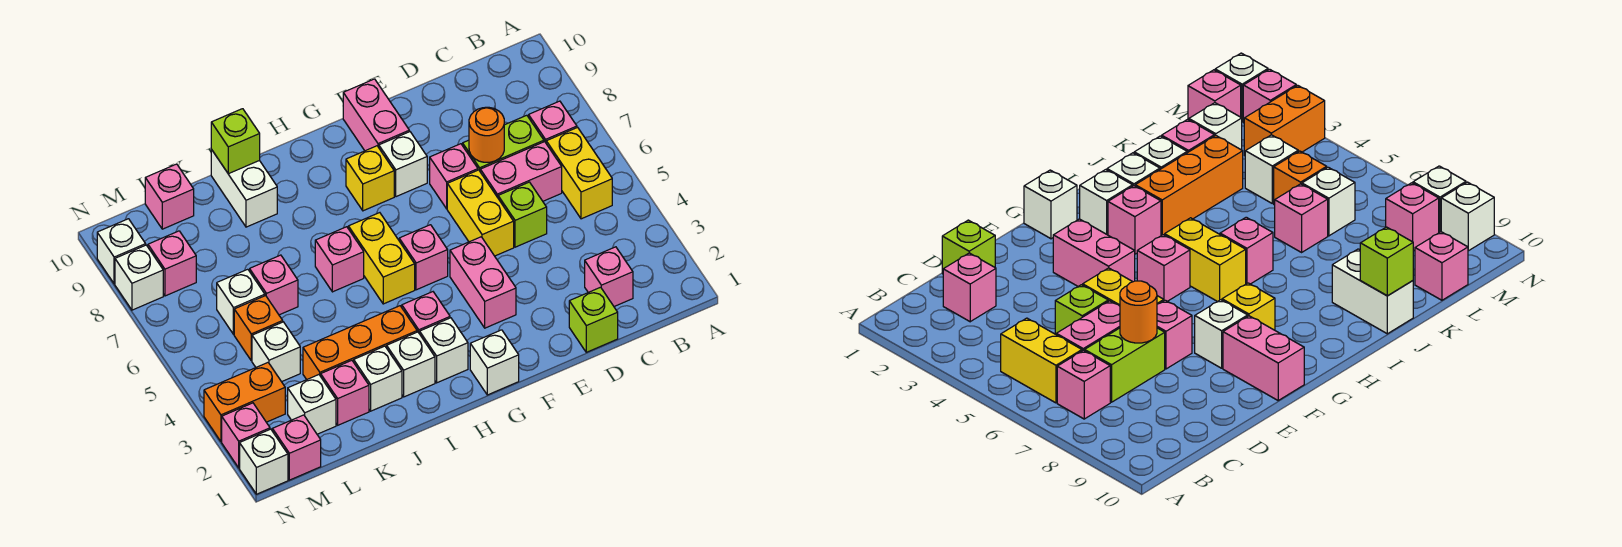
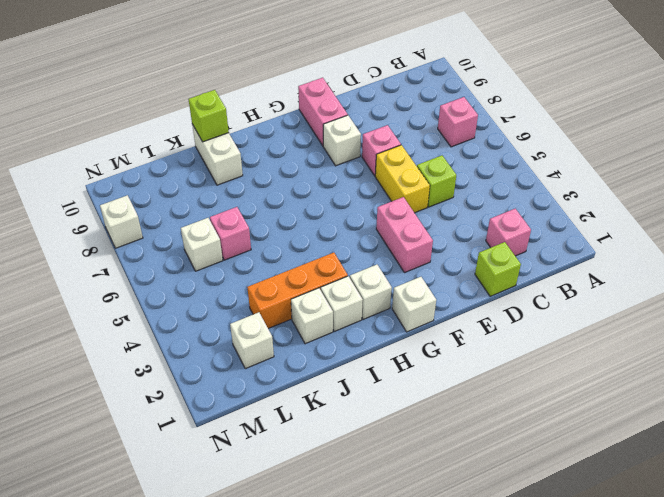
none -> yellow brick B5:B6 level 1
none -> pink brick C6:D6 level 1
none -> lime brick C7:D7 level 1
none -> pink brick G5 level 1

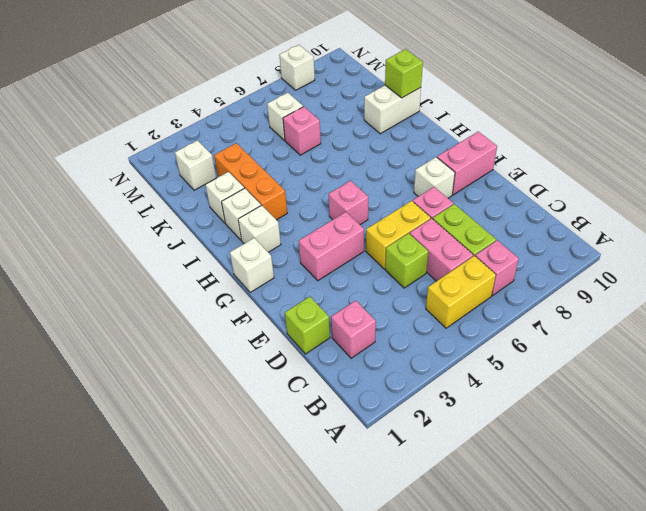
none -> yellow brick G8 level 1
none -> pink brick H3 level 1
none -> yellow brick H5:H6 level 1
none -> pink brick I6 level 1

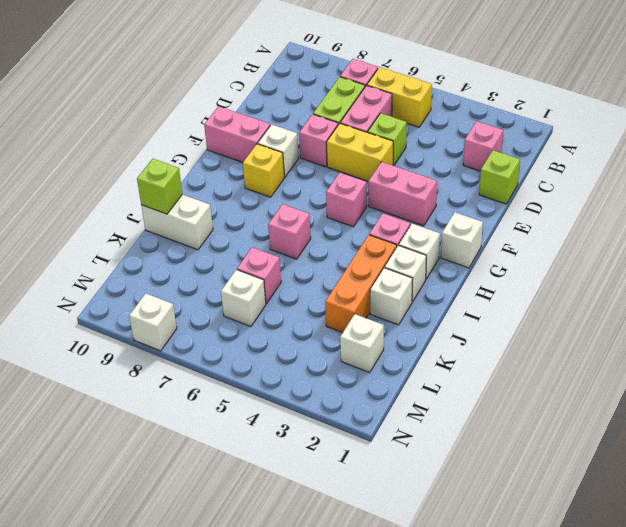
none -> yellow brick H5:H6 level 1
none -> pink brick K2 level 1
none -> white brick L4 level 1
none -> orange brick L5 level 1

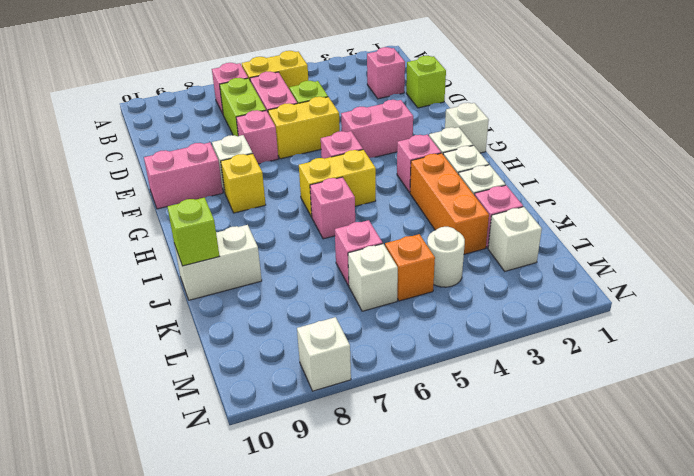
white round brick L4 level 1 -> white brick L4 level 1
none -> pink brick L10 level 1
none -> pink brick M1 level 1
none -> orange brick M3:N3 level 1
none -> pink brick M8 level 1

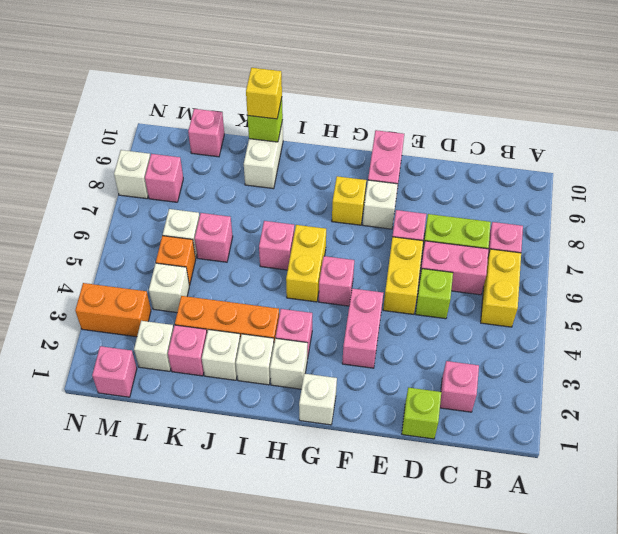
yellow brick J10 level 3 -> none
none -> white brick N1 level 1
none -> pink brick N2 level 1
none -> white brick N9 level 1
none -> orange round brick D7 level 2

